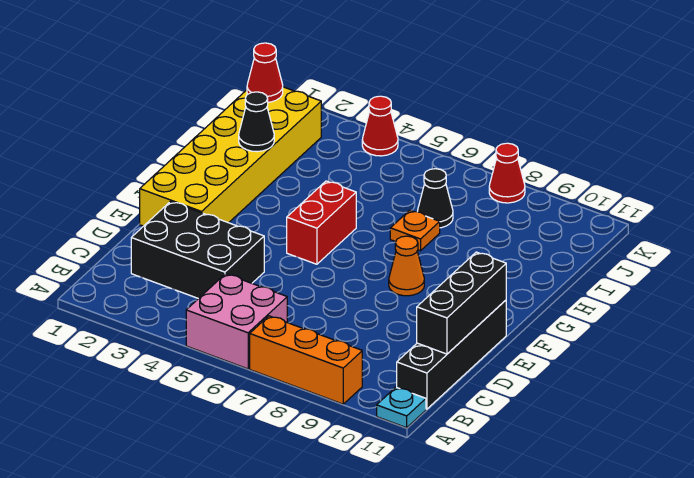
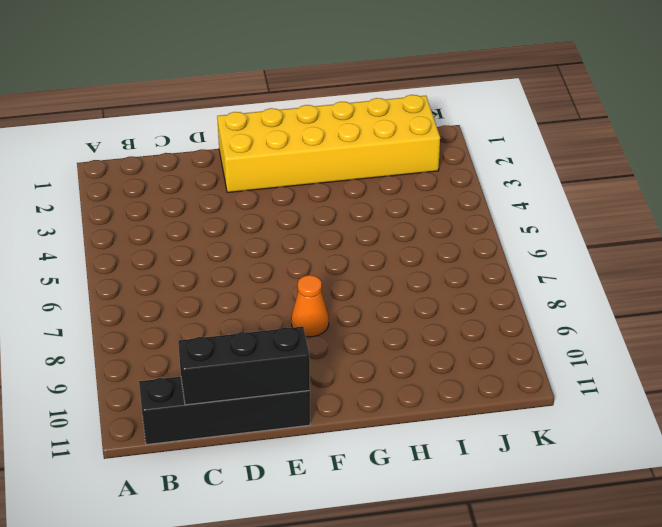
none -> pink brick A5:B6 level 1
none -> orange brick A7:A9 level 1
none -> cyan plate A11 level 1

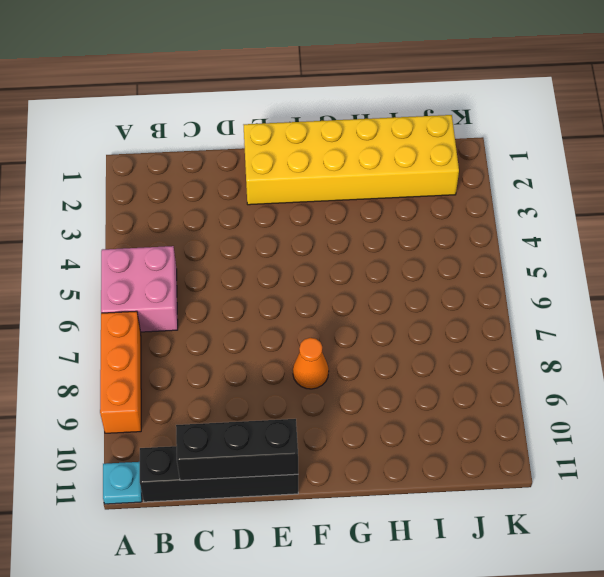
none -> black brick C2:D4 level 1
none -> red brick F5:G5 level 1
none -> orange plate H7 level 1

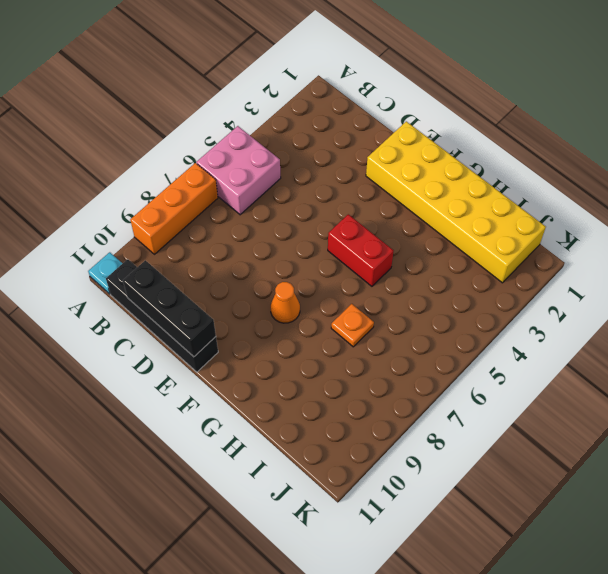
none -> black brick C2:D4 level 1
none -> black cone I7 level 1
none -> red cone K4 level 1

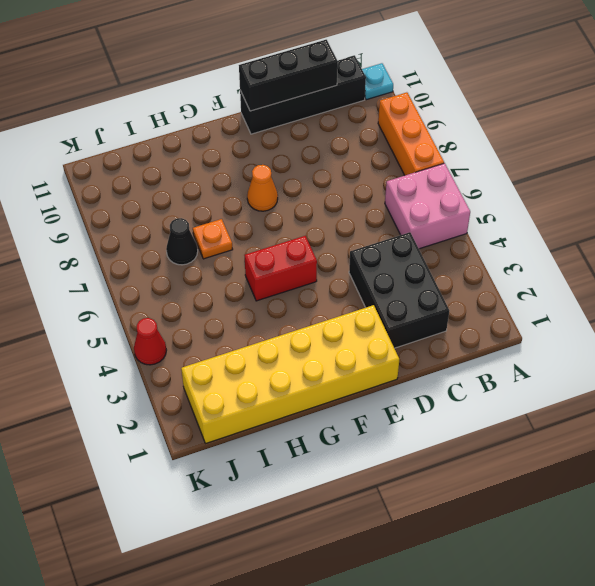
none -> red cone K8 level 1
none -> black cone H2 level 2
none -> red cone J1 level 2

